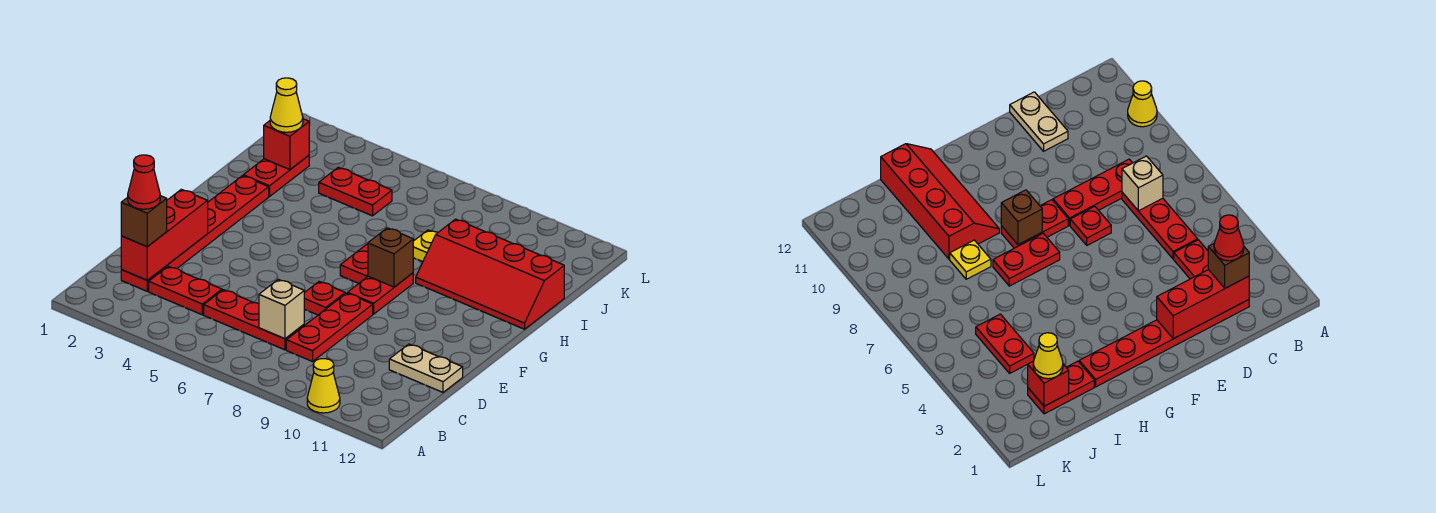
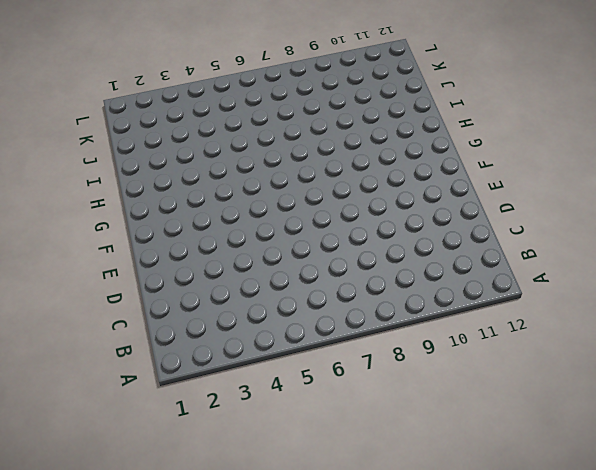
none -> yellow cone A10 level 1
none -> red plate C2:H2 level 1
none -> red plate C3:C4 level 1

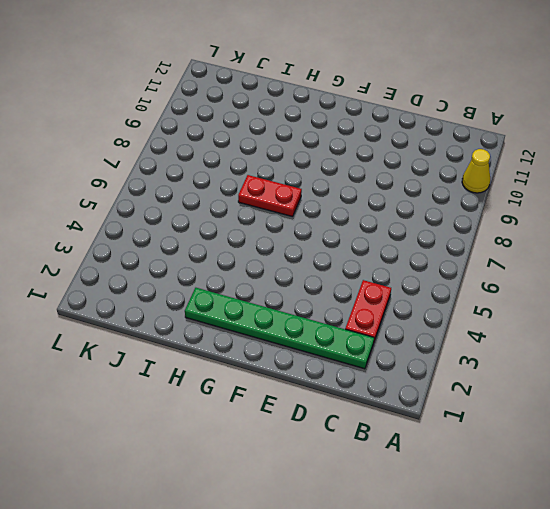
green plate C2:H2 level 1 -> red plate C2:H2 level 1
none -> red plate C5:C7 level 1
none -> red plate C8:E8 level 1
none -> tan plate D11:D12 level 1

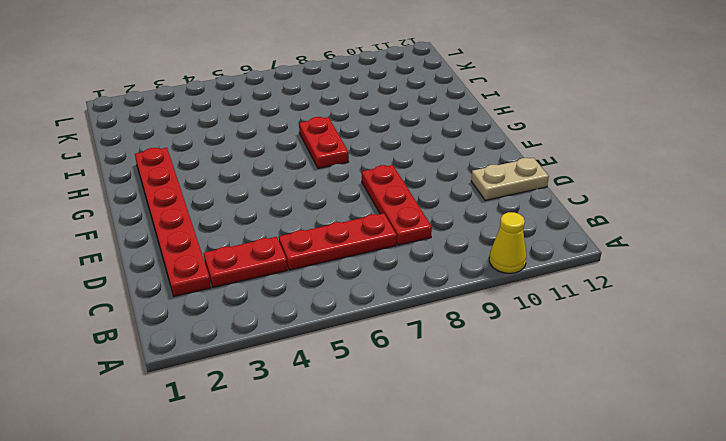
none -> red plate E7 level 1
none -> red plate F8:G8 level 1
none -> red slope H9:I12 level 1 top I

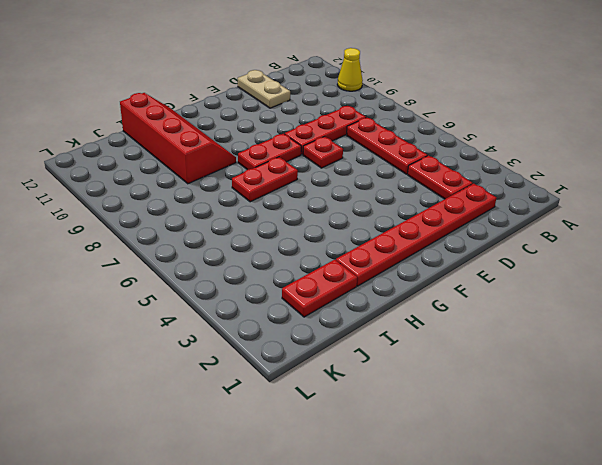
none -> yellow plate I8 level 1
none -> red plate J4:J5 level 1
none -> red brick C2:E2 level 2

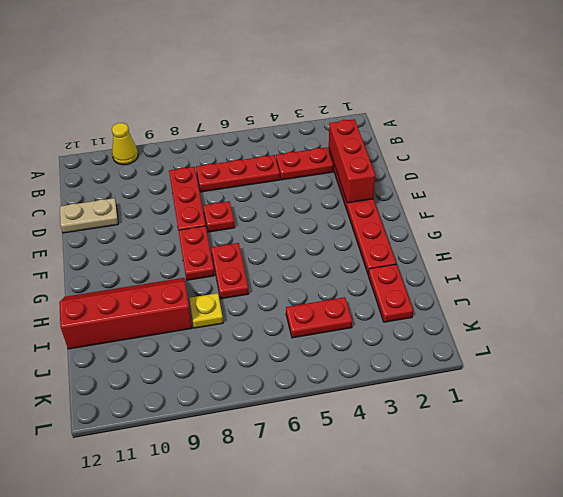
none -> tan brick C7 level 2
none -> brown brick G8 level 2
none -> red brick J2 level 2

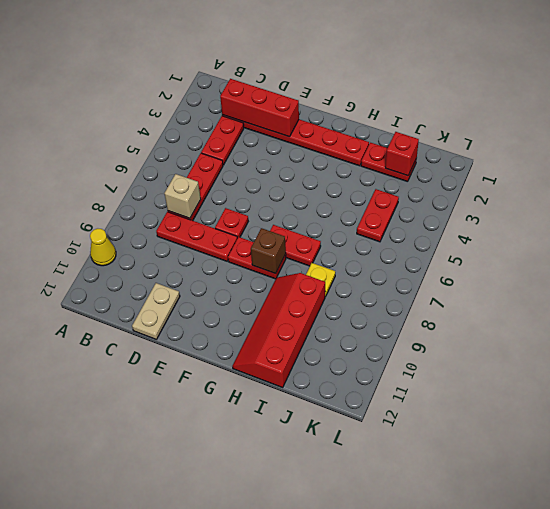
none -> brown brick C2 level 3
none -> yellow cone J2 level 3
none -> red cone C2 level 4

